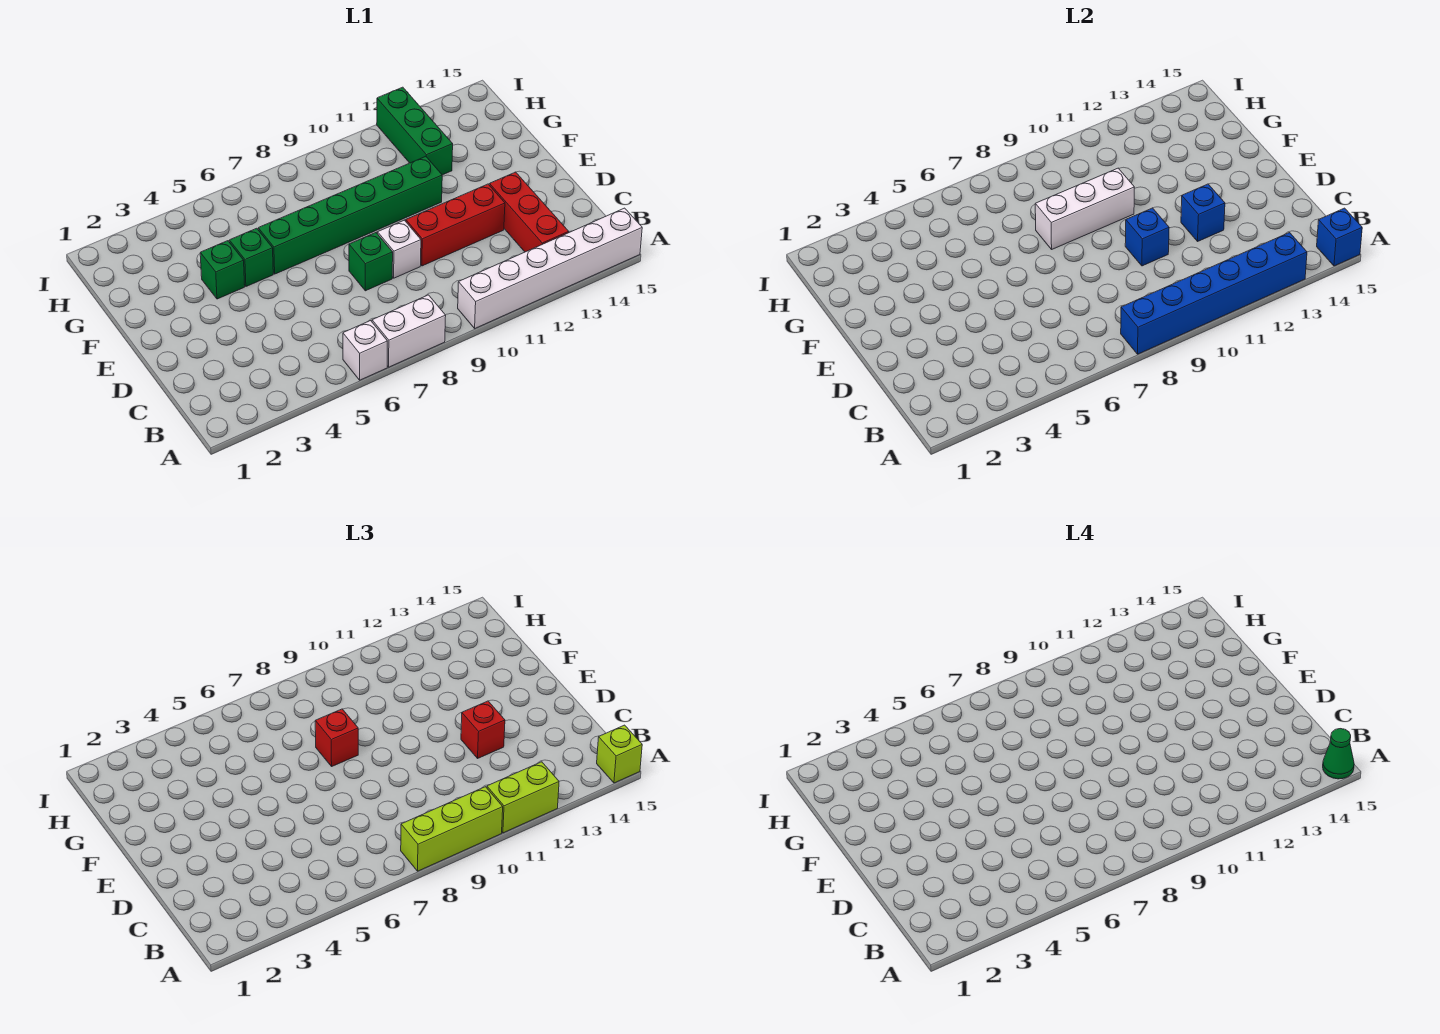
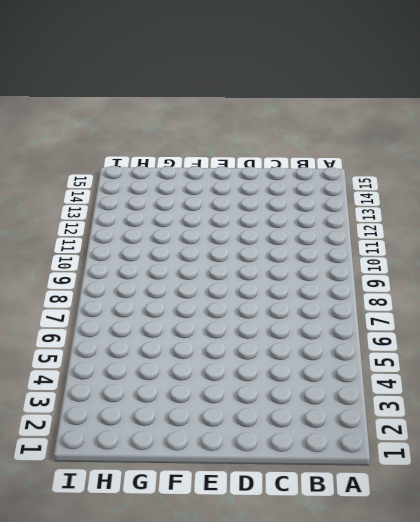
none -> white brick A6 level 1
none -> white brick A7:A8 level 1
none -> white brick A10:A15 level 1

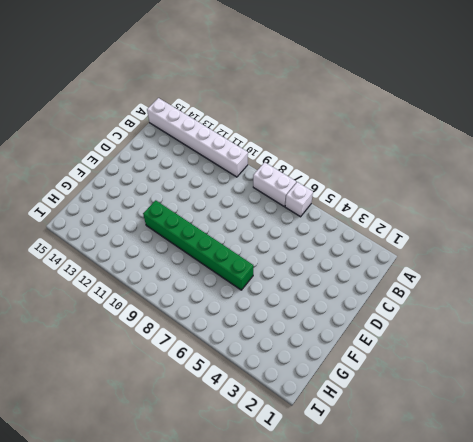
none -> red brick B13:D13 level 1
none -> green brick D8 level 1
none -> white brick D9 level 1

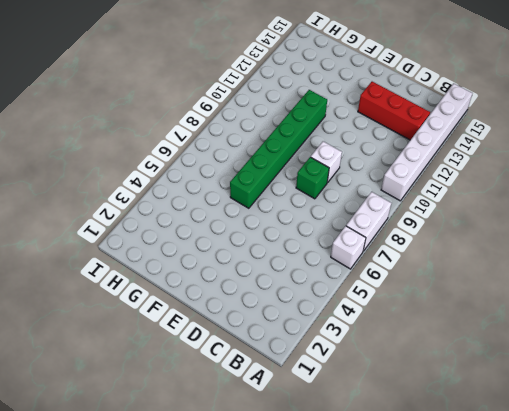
none -> red brick D10:D12 level 1
none -> green brick F4 level 1
none -> green brick F5 level 1

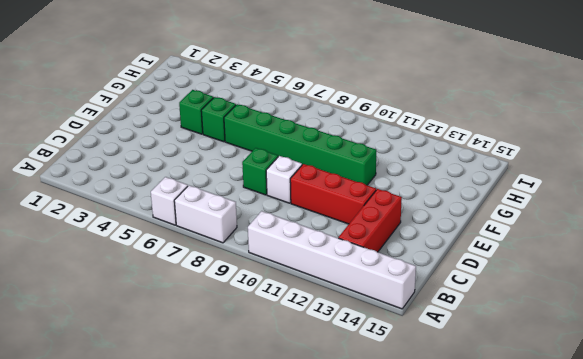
none -> green brick G12:I12 level 1
none -> blue brick A8:A13 level 2
none -> blue brick A15 level 2

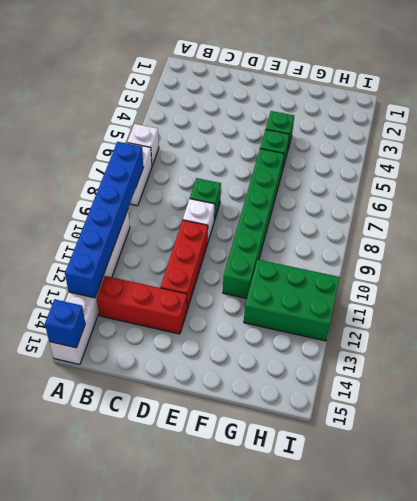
green brick G11:I12 level 1 -> green brick G12:I12 level 1
none -> blue brick D10 level 2
none -> blue brick D12 level 2
none -> white brick F8:F10 level 2

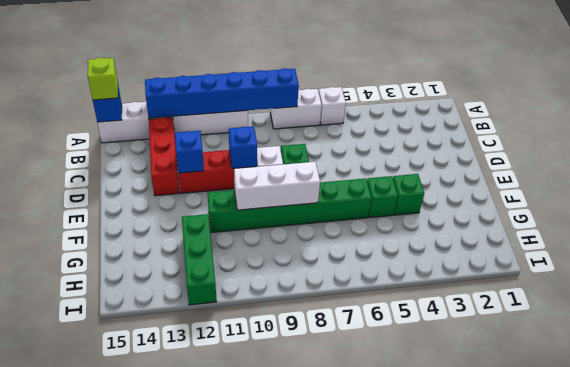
none -> lime brick A8:A10 level 3
none -> lime brick A11:A12 level 3
none -> red brick D12 level 3

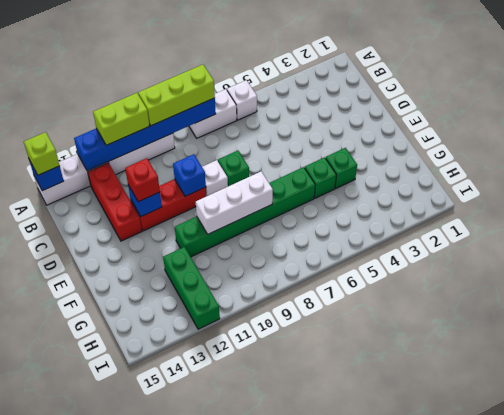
none -> red brick F8 level 3
none -> green cone A15 level 4

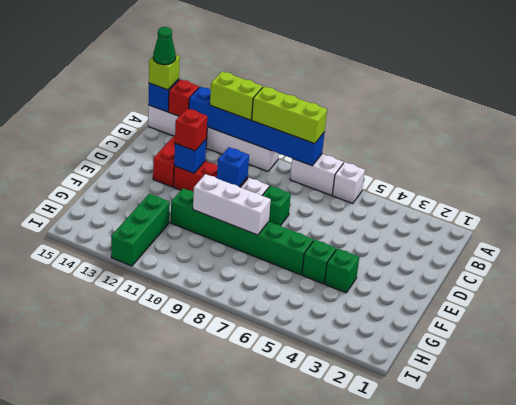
red brick A14 level 2 -> red brick F8 level 3

